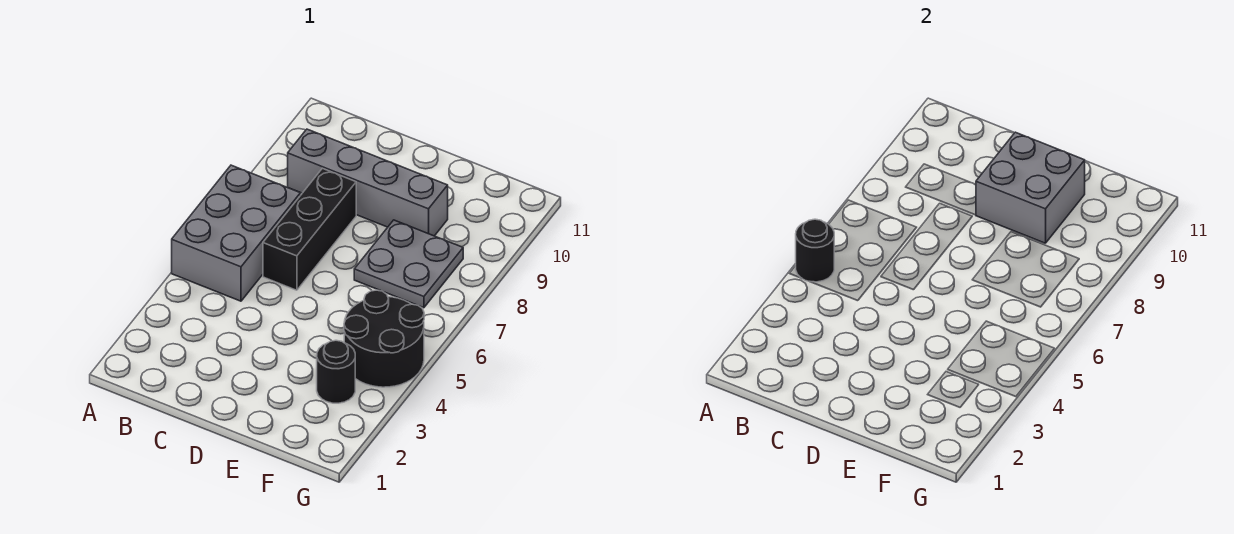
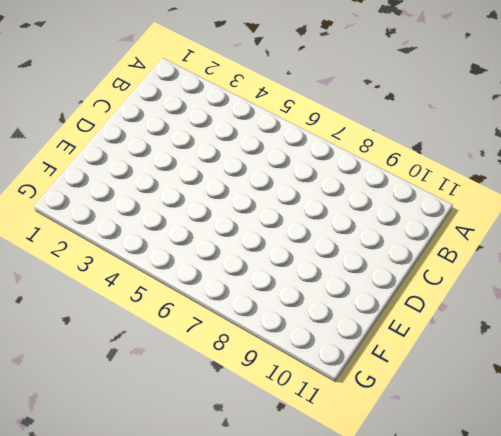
none -> grey brick A5:B7 level 1
none -> grey brick B9:E9 level 1

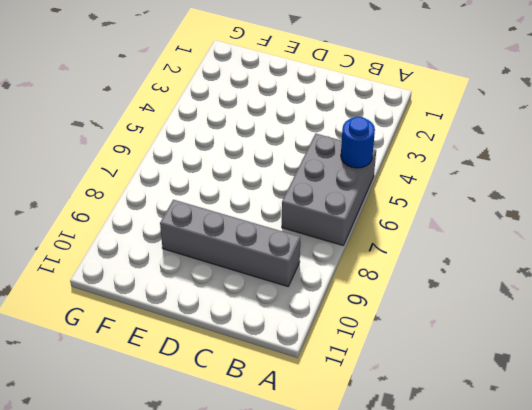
blue round brick A5 level 2 -> black round brick A5 level 2
none -> black brick C6:C8 level 1
none -> grey plate E7:F8 level 1

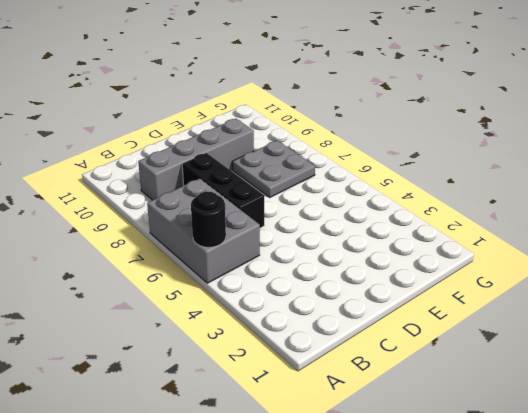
none -> black round brick F3 level 1
none -> black round brick F4:G5 level 1

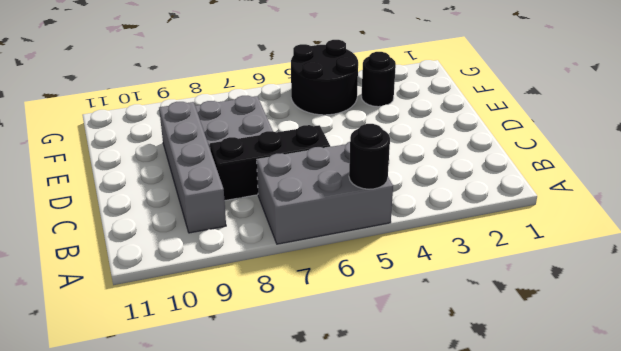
none -> grey brick D9:E10 level 2

